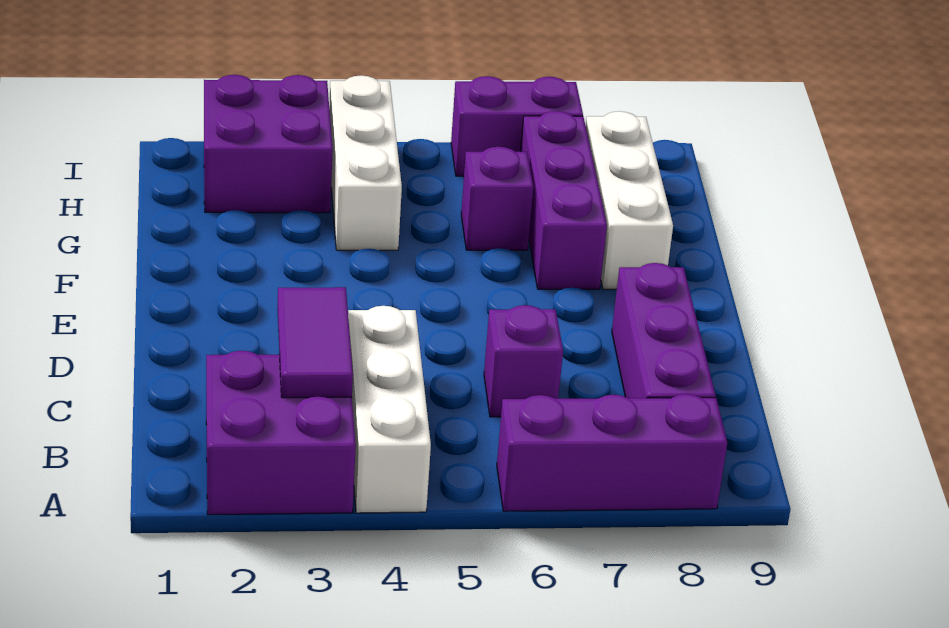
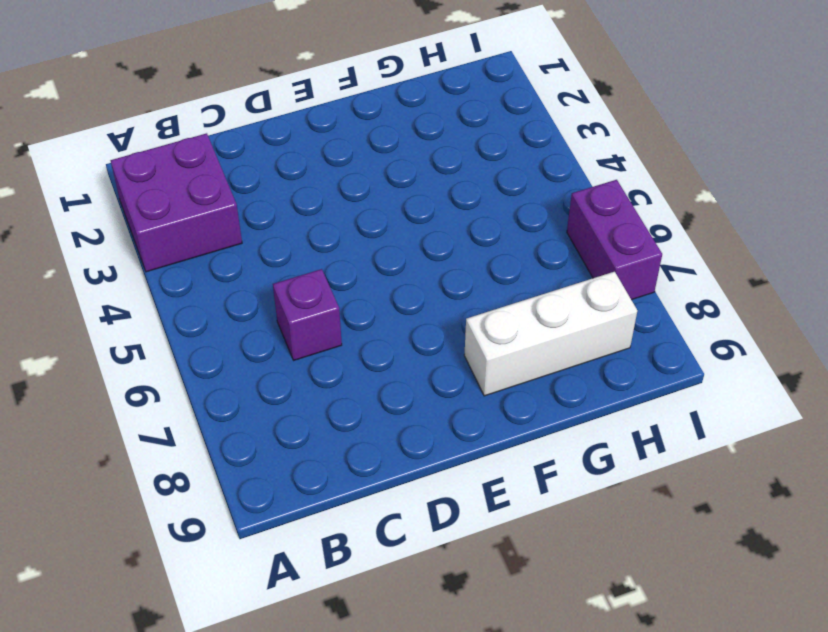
none -> white brick A4:C4 level 1
none -> purple brick A6:A8 level 1
none -> purple brick B8:D8 level 1

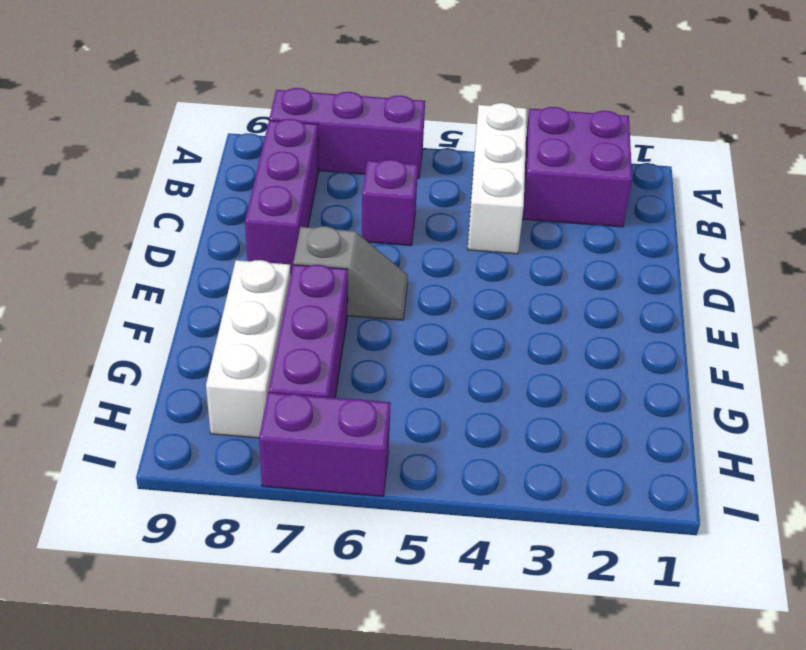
grey slope E6:E7 level 1 top 7 -> none
none -> white brick G4:I4 level 1
none -> purple brick G6 level 1
none -> purple brick H2:I3 level 1

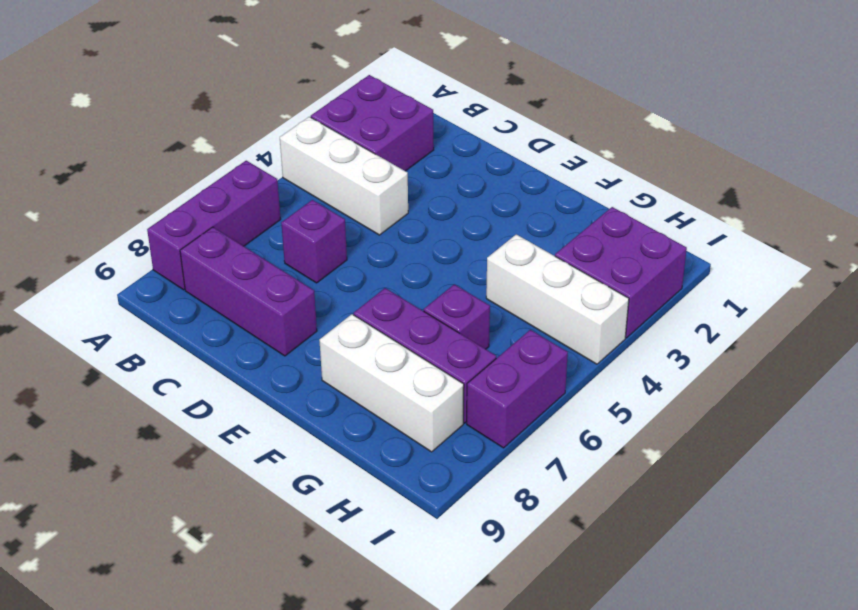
none -> purple tile B3:C3 level 2

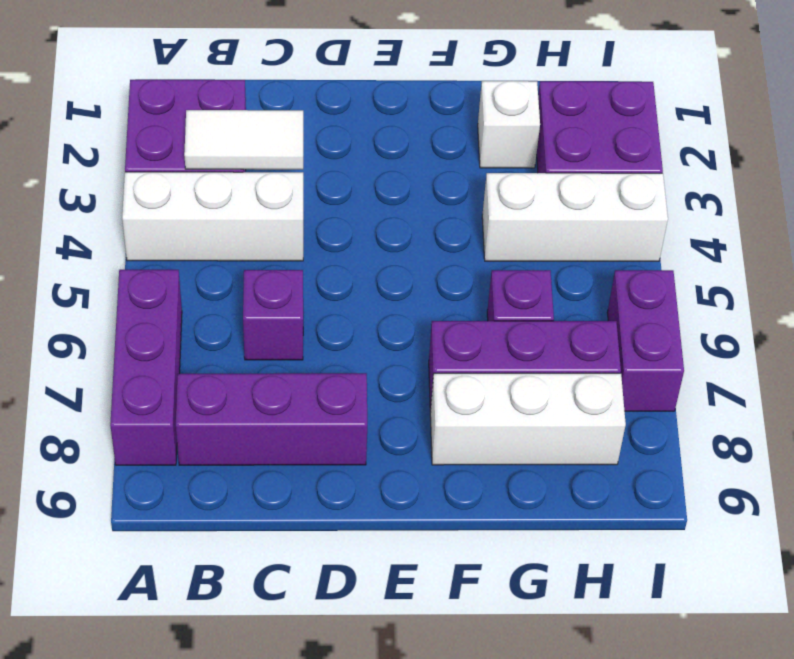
white tile B3:C3 level 2 -> purple tile B3:C3 level 2
white brick G2 level 1 -> none

